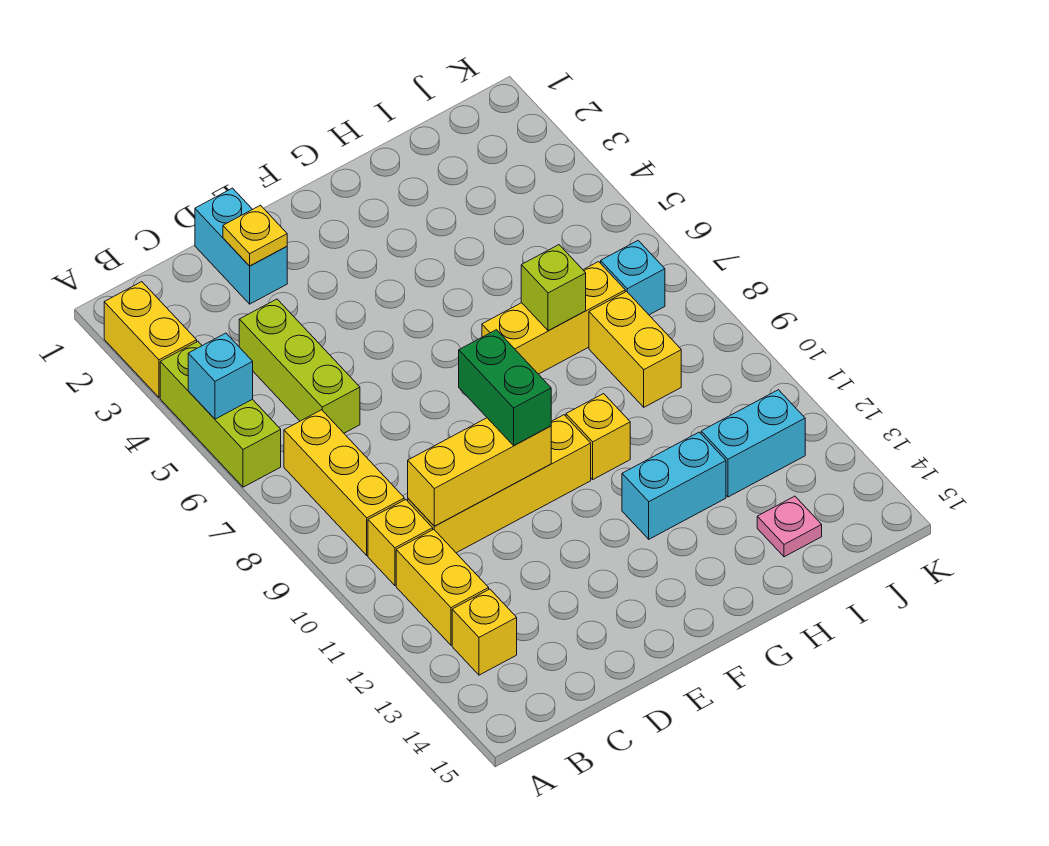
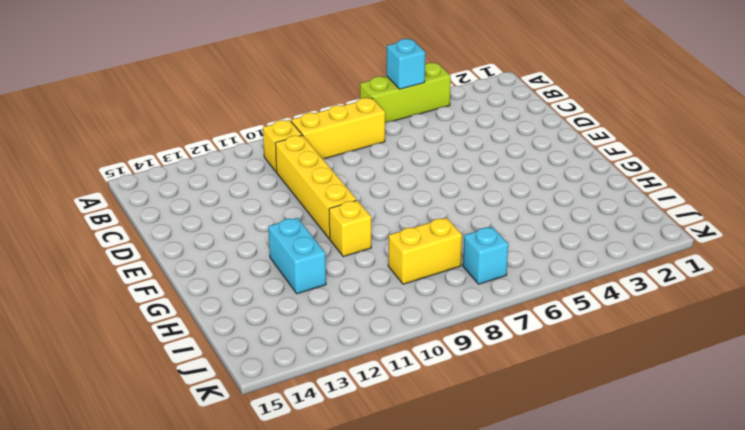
none -> yellow brick A2:A3 level 1
none -> yellow brick B11:B12 level 1
none -> yellow brick B13 level 1

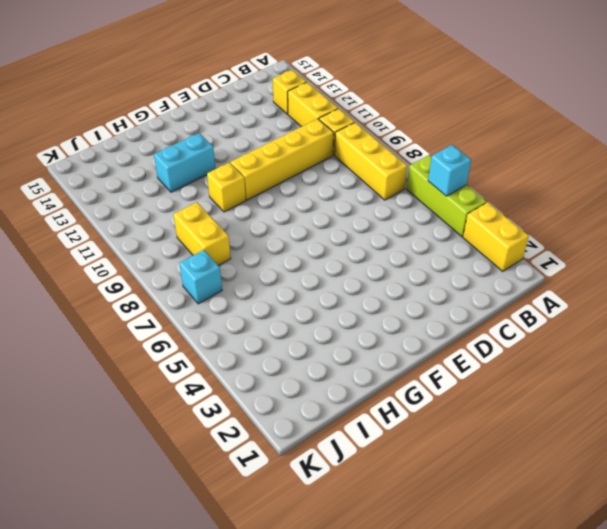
none -> lime brick C4:C6 level 1
none -> cyan brick D1:D2 level 1
none -> yellow brick G7:I7 level 1

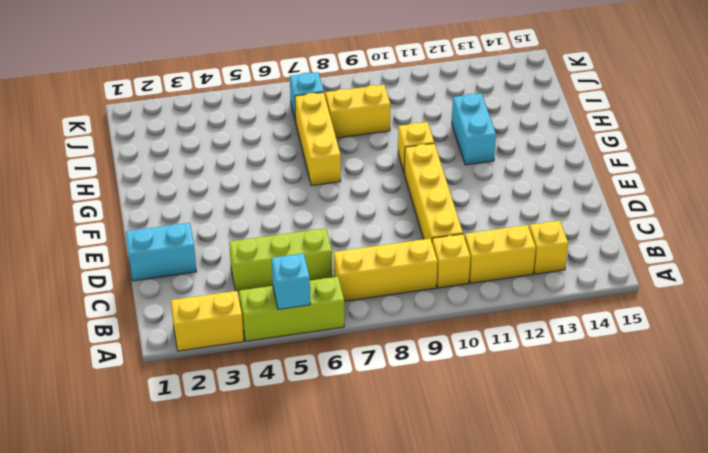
none -> cyan brick I12:J12 level 1
none -> pink plate I14 level 1
none -> yellow brick C10:E10 level 2

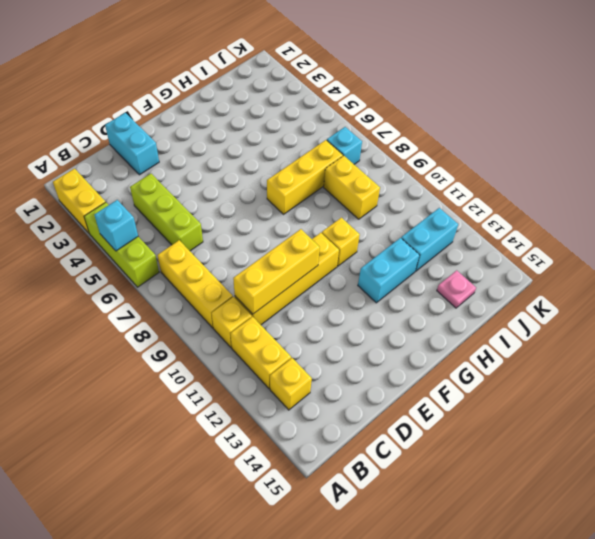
none -> yellow plate D2 level 2
none -> lime brick H7 level 2
none -> green brick E9:E10 level 3

